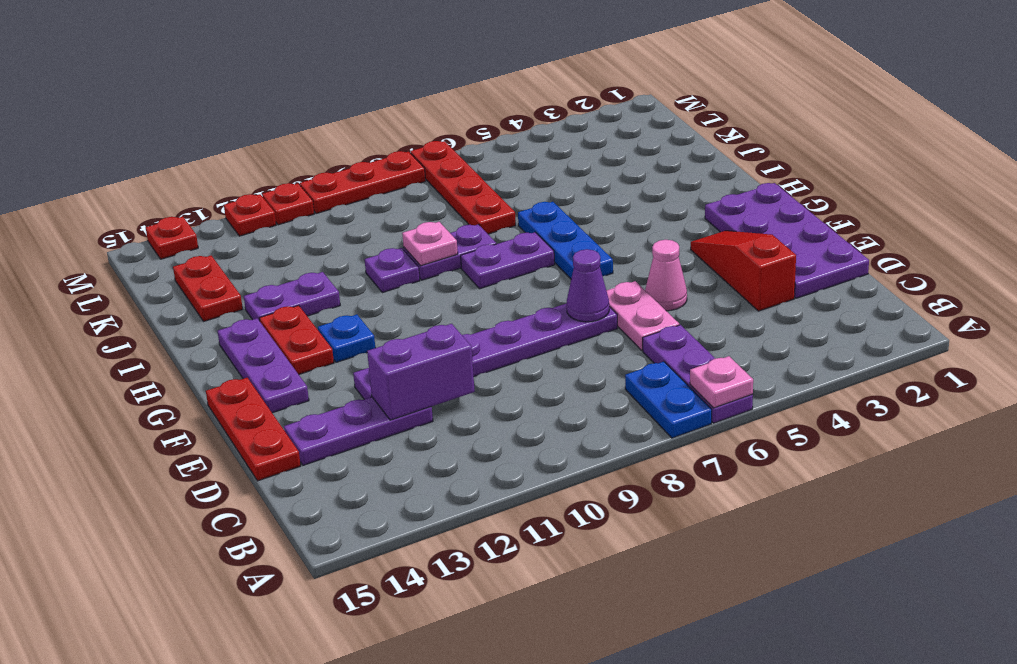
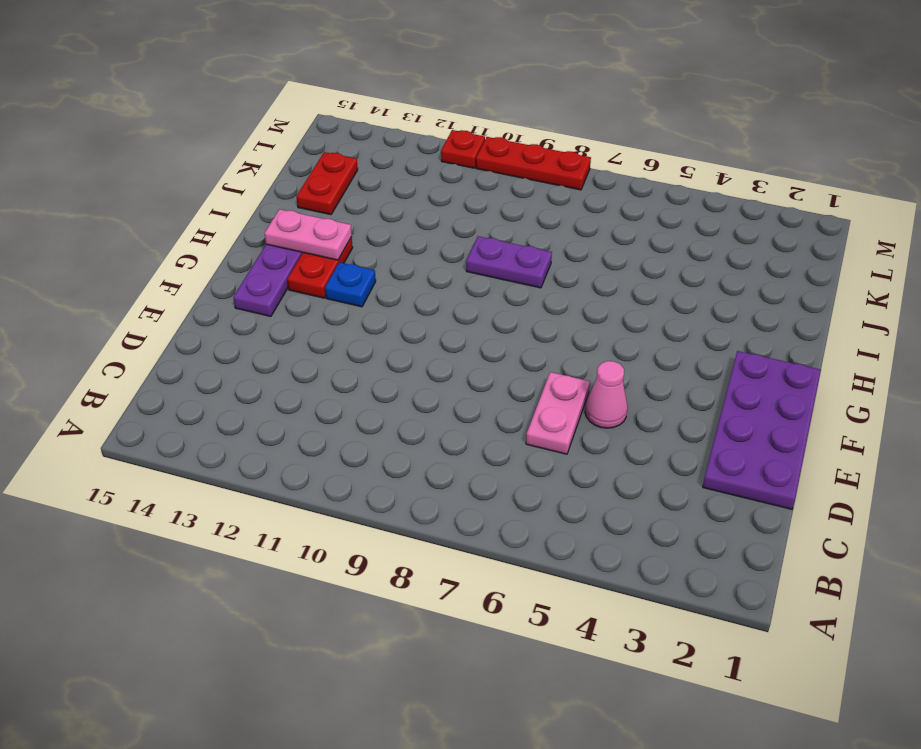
pink plate H13:H14 level 2 -> none
none -> purple plate A6:C6 level 1
none -> blue plate A7:B7 level 1
none -> red slope D3:F3 level 1 top D

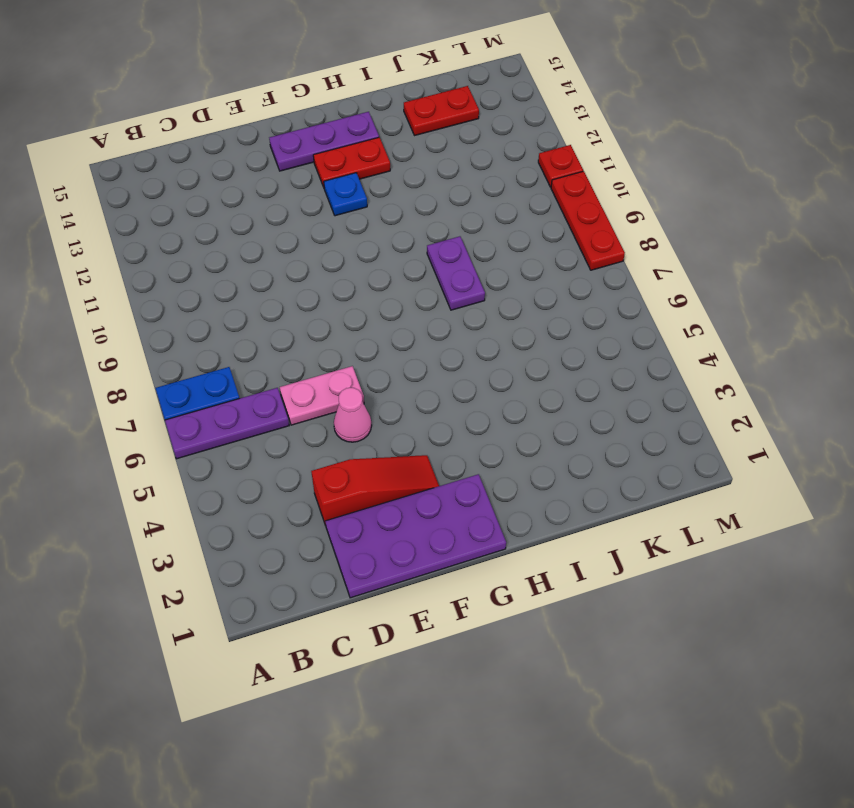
none -> purple plate D12:D14 level 1
none -> red plate D15:F15 level 1
none -> purple plate E7:E12 level 1

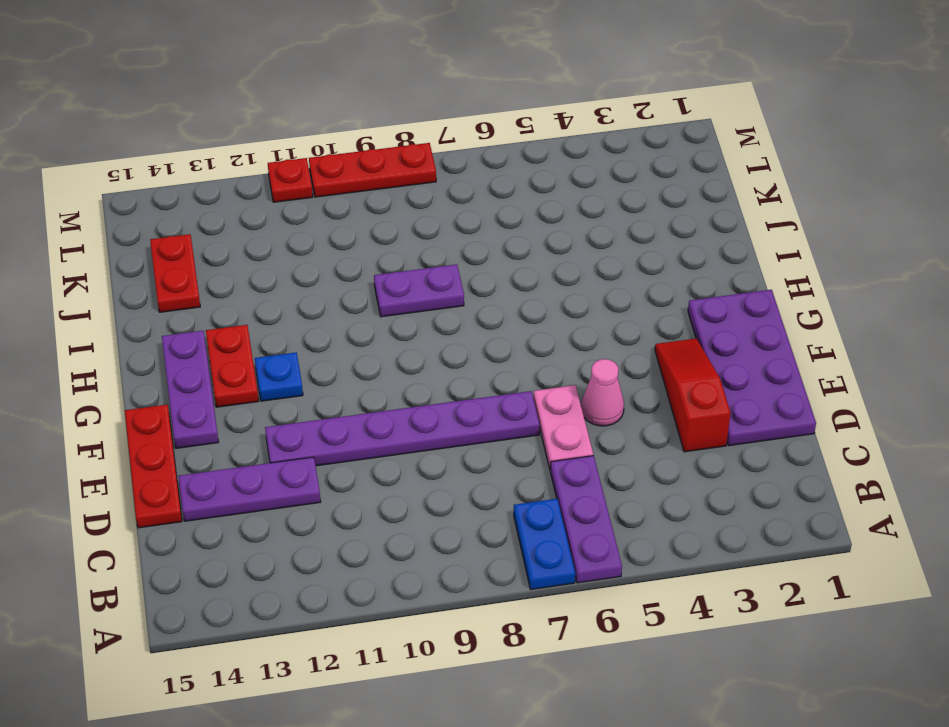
none -> blue plate G6:I6 level 1
none -> purple plate H7:H8 level 1
none -> purple plate I10 level 1

